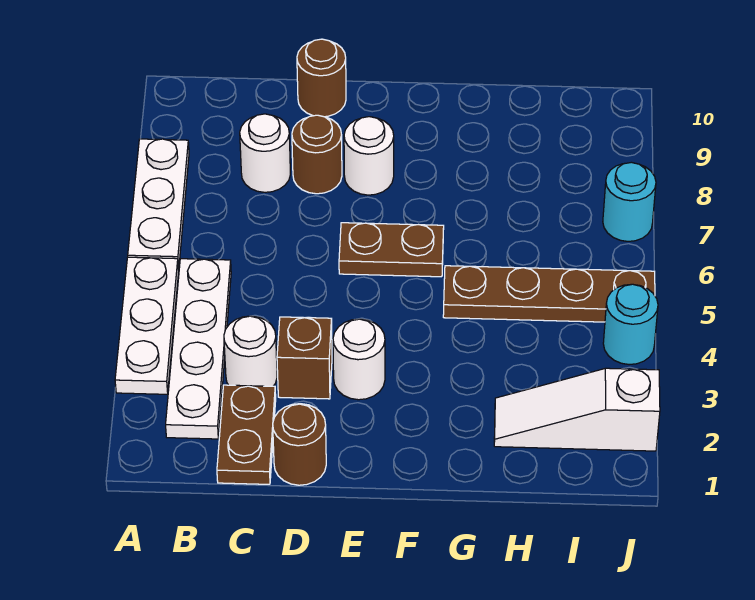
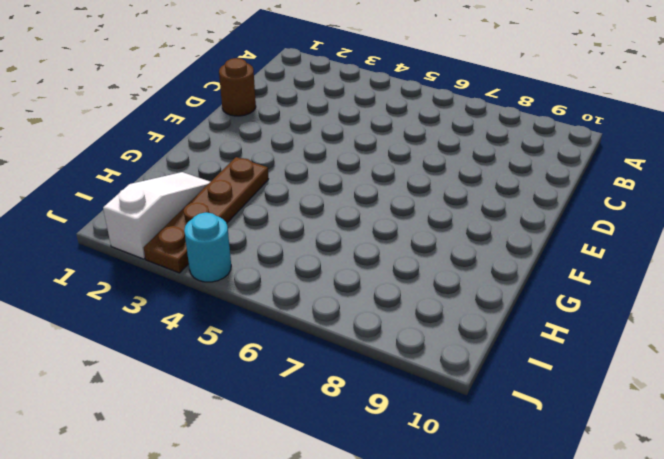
brown plate G3:J3 level 1 -> brown plate G5:J5 level 1
none -> white plate A3:A5 level 1
none -> white plate A6:A8 level 1
none -> white plate B2:B5 level 1

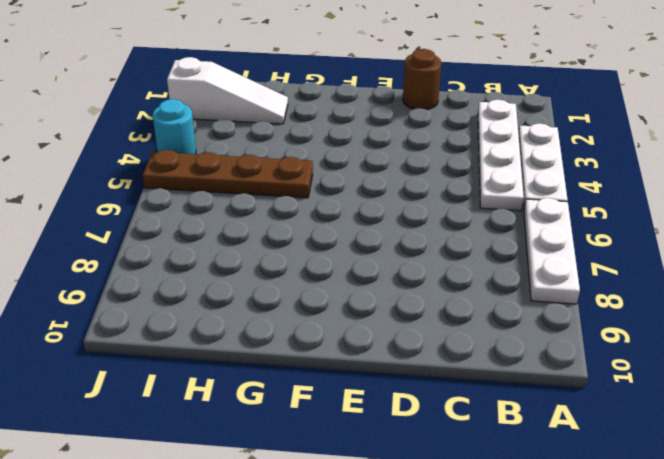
none -> brown plate C1:C2 level 1
none -> white round brick C3 level 1
none -> white round brick C8 level 1

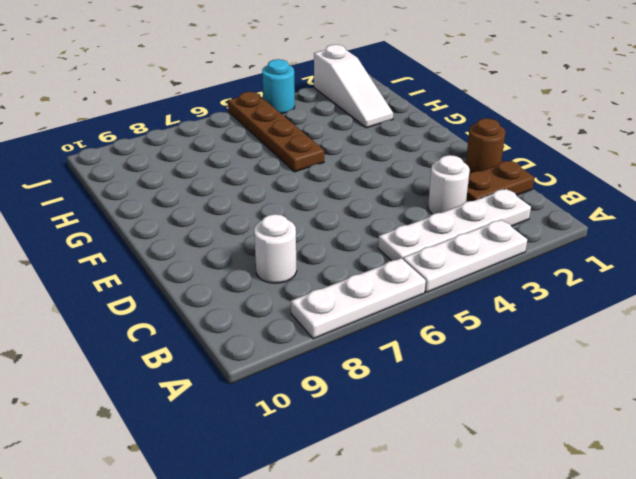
none -> brown brick D3 level 1
none -> brown round brick D8 level 1
none -> brown round brick D10 level 1

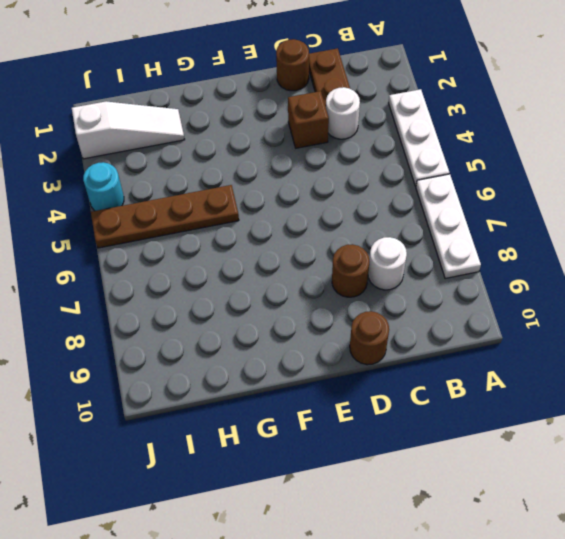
none -> white plate B2:B5 level 1
none -> white round brick E3 level 1
none -> brown plate E6:F6 level 1

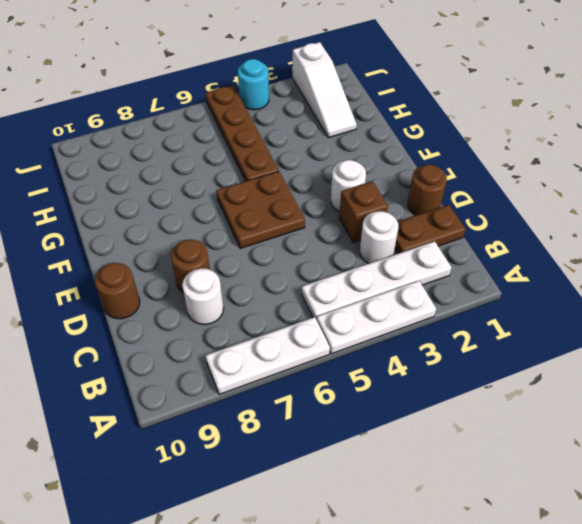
brown plate E5:F6 level 1 -> brown plate E6:F6 level 1
none -> white round brick E8 level 1
none -> cyan round brick J7 level 1

